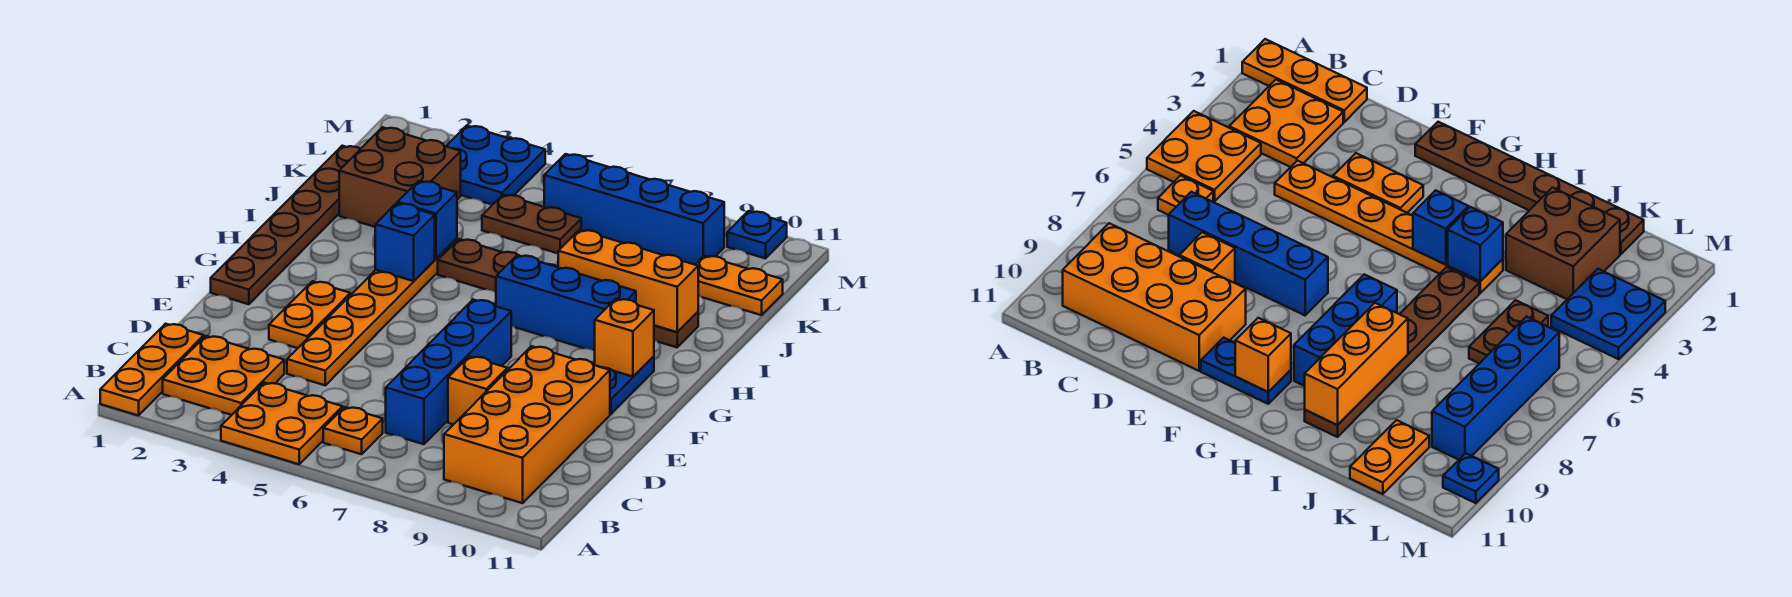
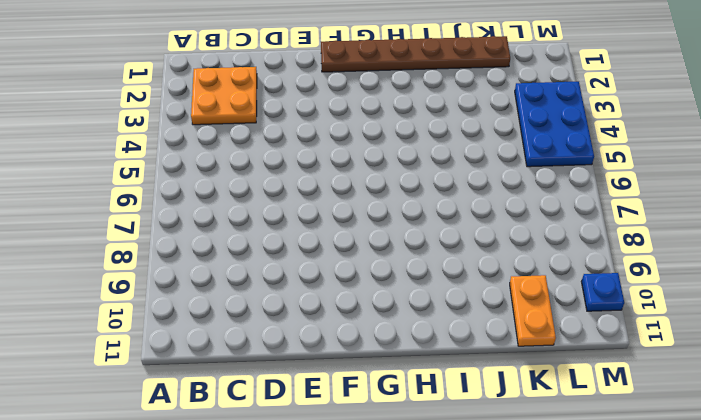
blue plate L3:M5 level 1 -> blue plate L3:M4 level 1
none -> orange plate A1:C1 level 1
none -> orange plate A4:B5 level 1
none -> orange plate B6 level 1

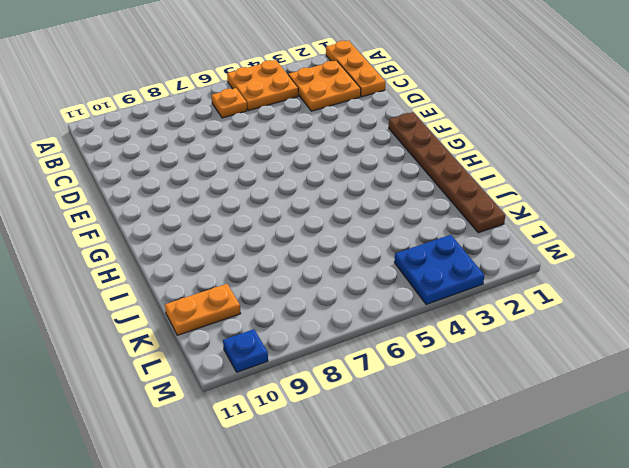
none -> orange brick B9:E10 level 1
none -> blue brick C7:F7 level 1
none -> orange plate D4:I4 level 1

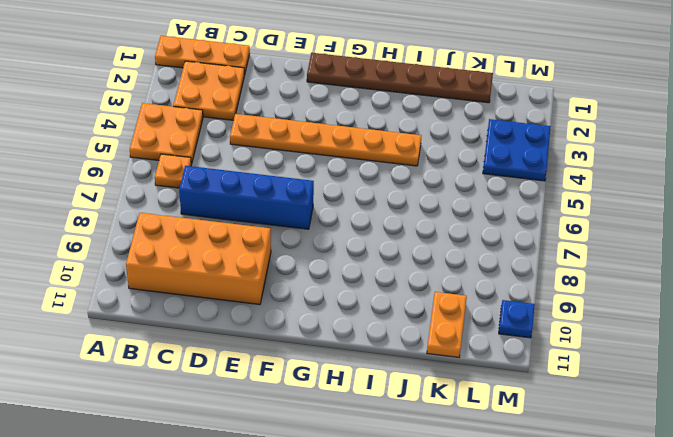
none -> orange brick D8 level 1
none -> orange plate E3:F3 level 1
none -> blue plate F10:G10 level 1

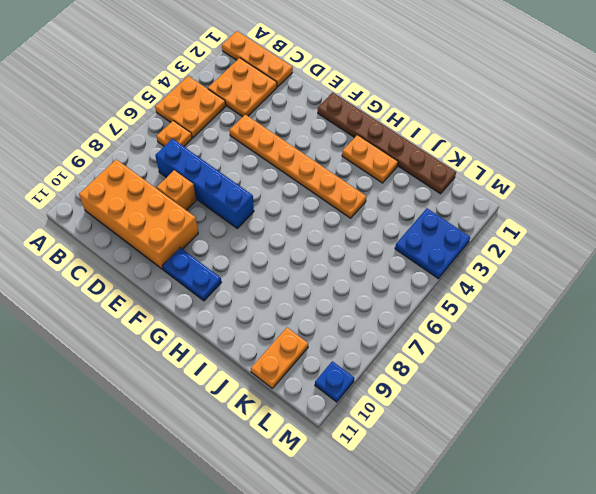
orange plate H2:I2 level 1 -> orange plate E3:F3 level 1
none -> blue brick H7:H9 level 1
none -> brown plate I5:I10 level 1
none -> brown brick J2:K3 level 1

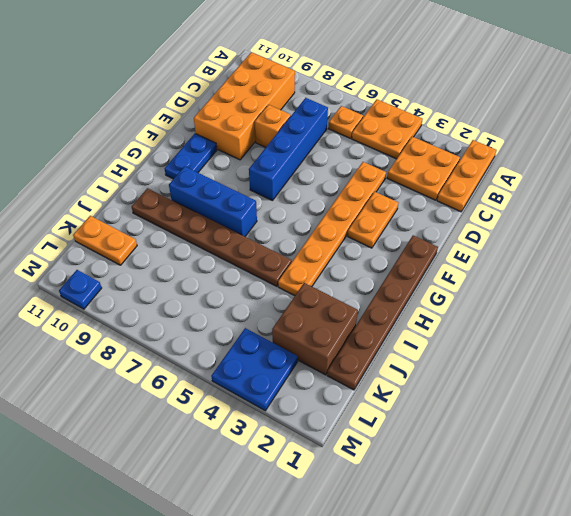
none -> brown plate K5:K6 level 1
none -> blue brick L6:L9 level 1
none -> orange brick G10 level 2

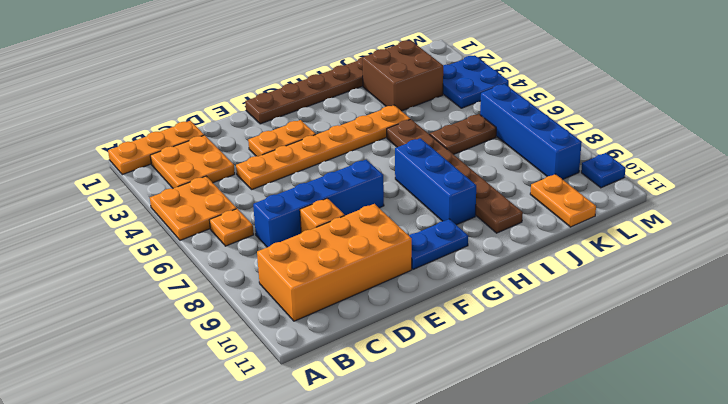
brown plate J6:K6 level 1 -> brown plate K5:K6 level 1
none -> orange brick G10 level 2
none -> blue brick H4 level 2
none -> blue brick I4 level 2

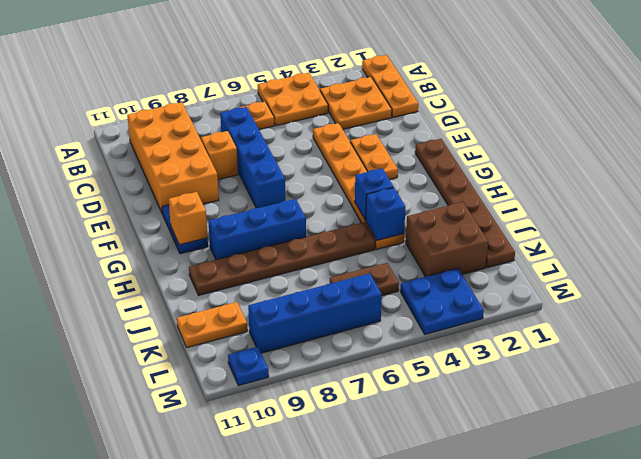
none -> orange brick I8:I10 level 2

